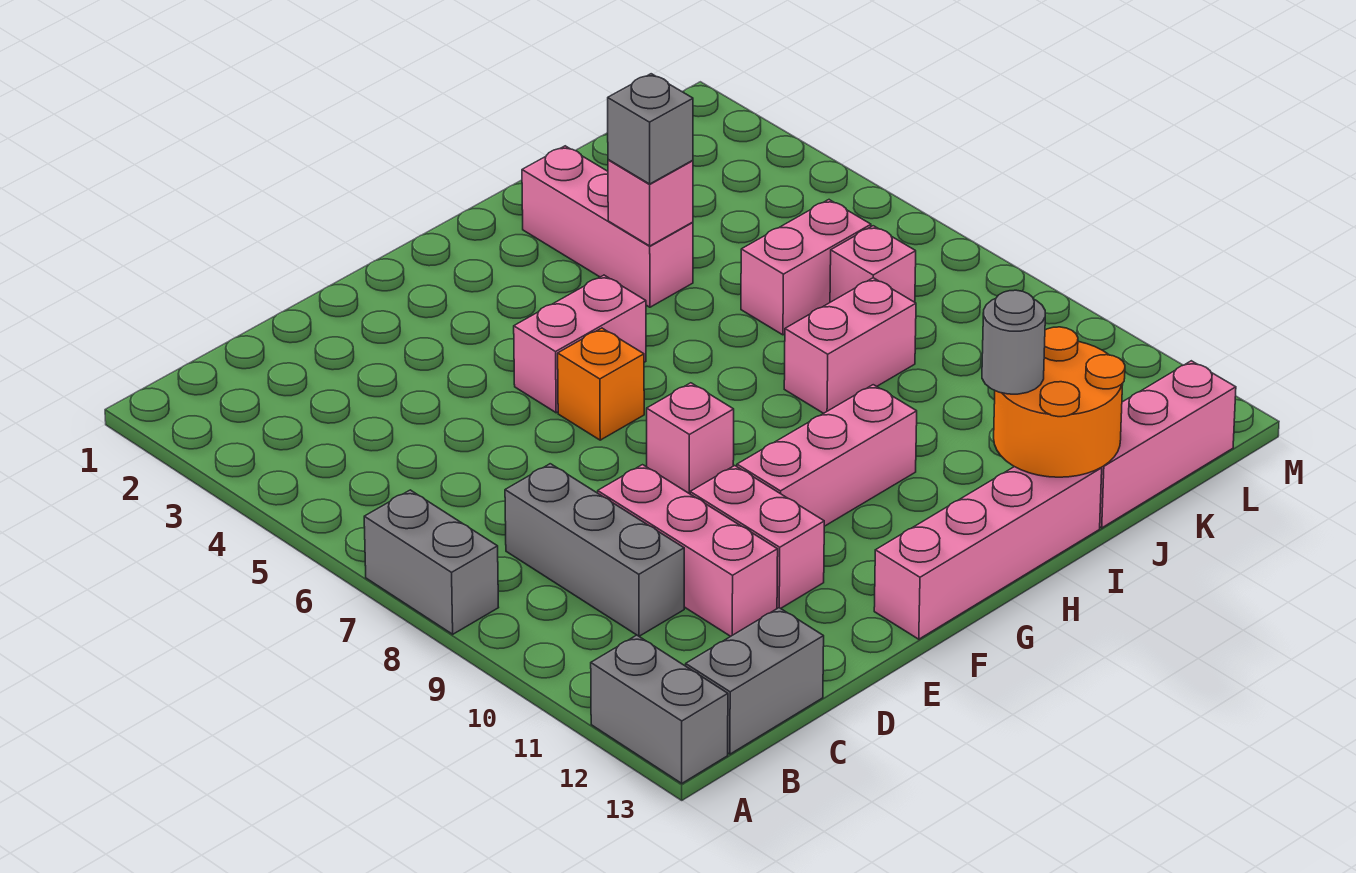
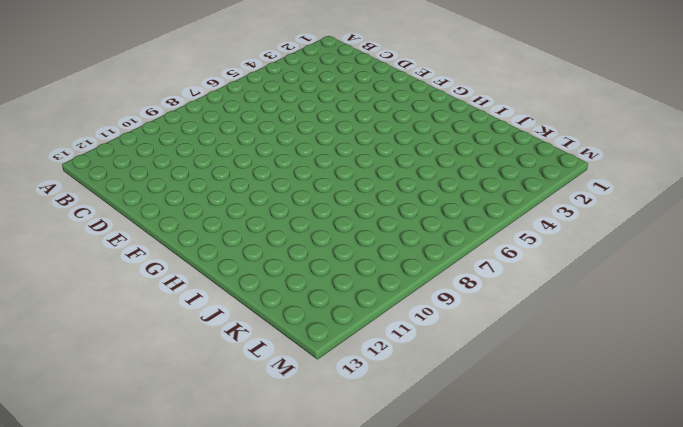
none -> grey brick A7:A8 level 1
none -> grey brick A12:A13 level 1
none -> grey brick B13:C13 level 1

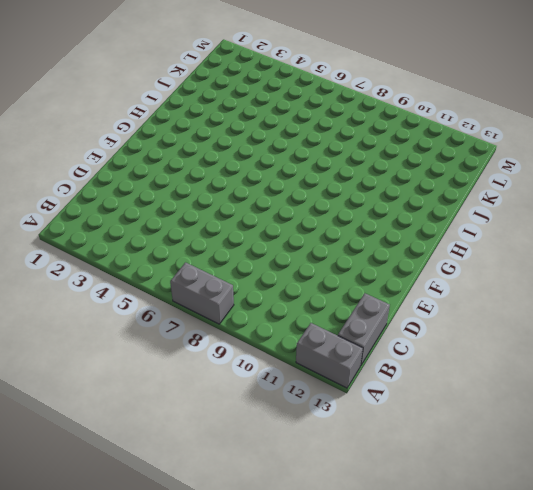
none -> grey brick C8:C10 level 1
none -> pink brick D9:D11 level 1
none -> pink brick E10:E11 level 1

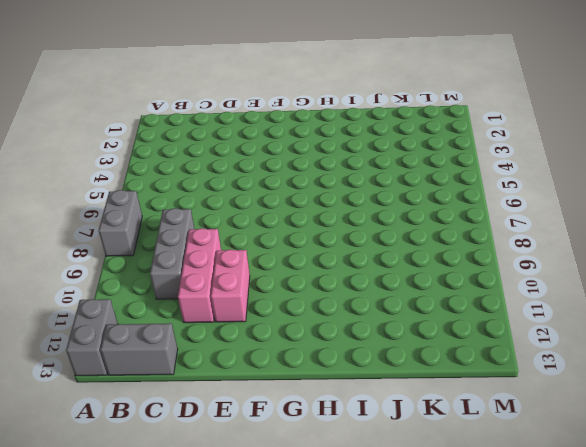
none -> pink brick F5:G5 level 1
none -> orange brick F6 level 1
none -> pink brick F8 level 1

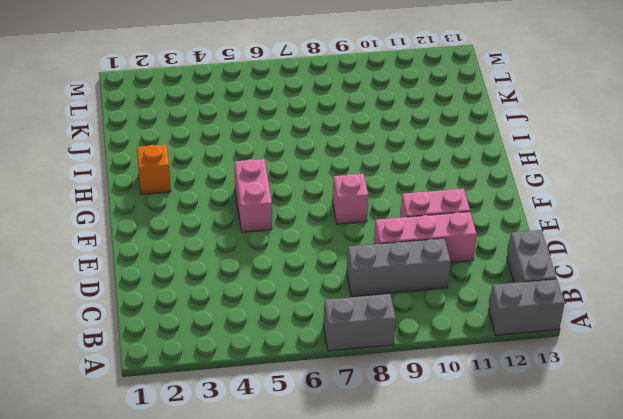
orange brick H2 level 1 -> orange brick F6 level 1
none -> pink brick F10:H10 level 1
none -> pink brick F13:I13 level 1
none -> pink brick I2:I4 level 1

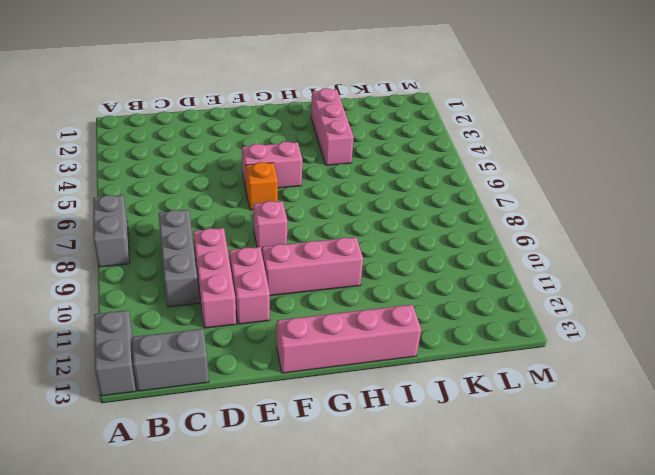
none -> pink brick I8:J8 level 1
none -> pink brick J6:K6 level 1
none -> pink brick J13:L13 level 1

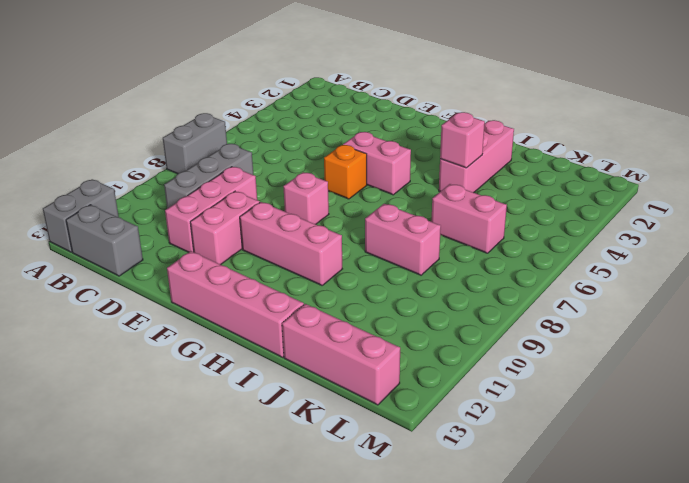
none -> pink brick K7 level 1
none -> orange round brick I12:J13 level 2
none -> grey brick I4 level 3

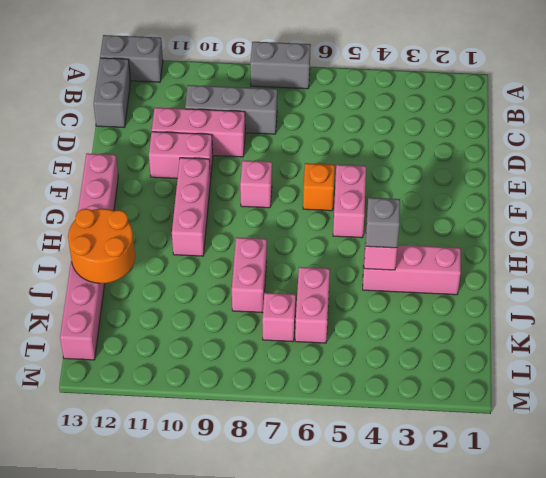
none -> grey round brick I12 level 3

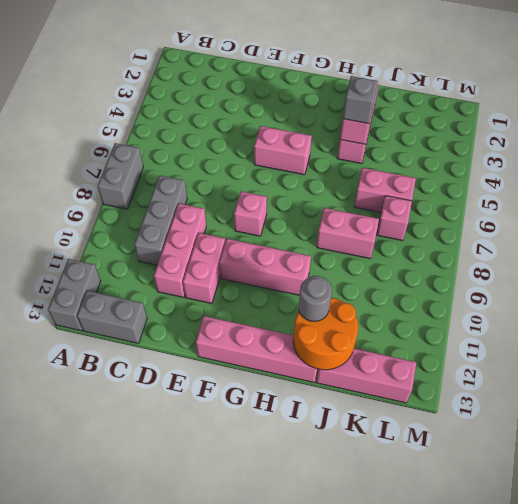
none -> orange brick F6 level 1

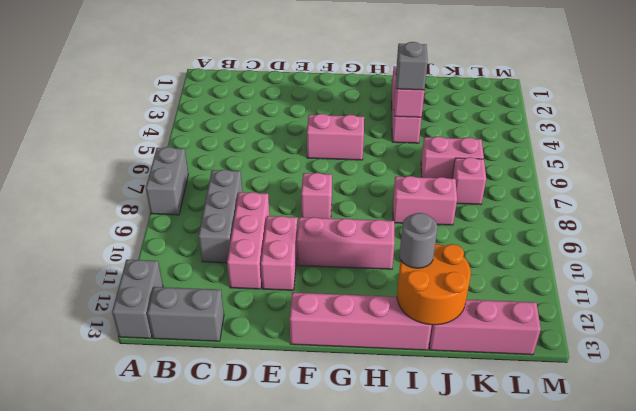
none -> orange brick F6 level 1

